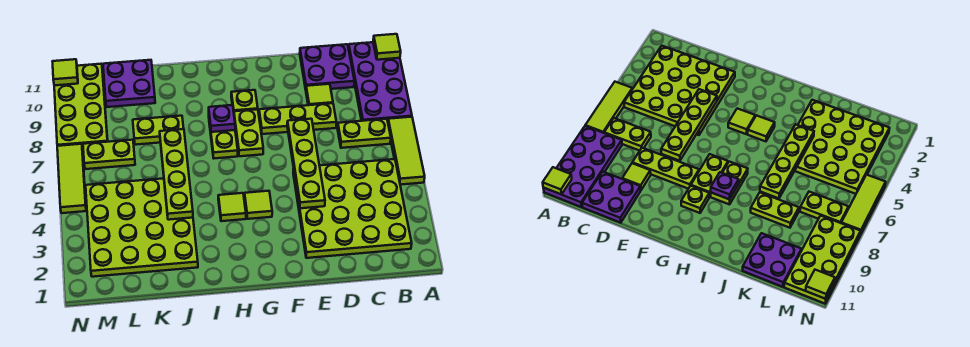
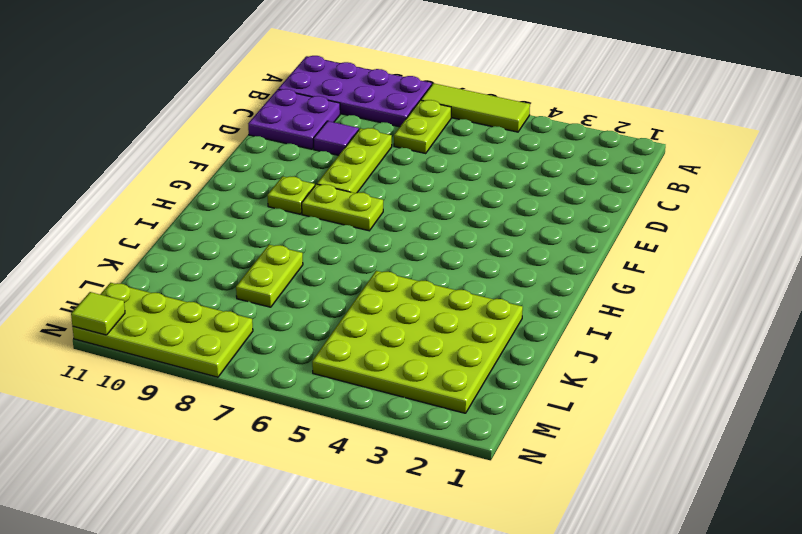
purple tile D9 level 1 -> lime tile D9 level 1
none -> lime plate B2:E5 level 1
none -> lime tile G4 level 1
none -> lime tile H4 level 1

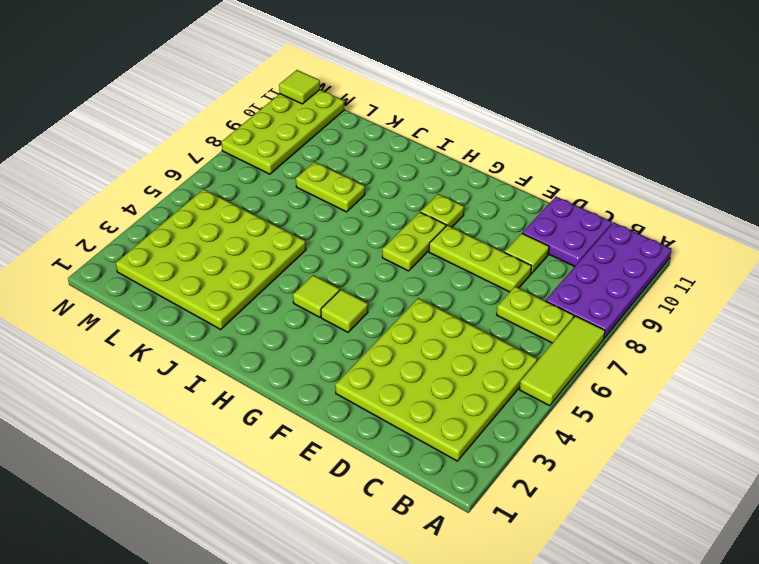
none -> lime plate H7:H8 level 1
none -> purple plate K10:L11 level 1
none -> lime plate L7:M7 level 1

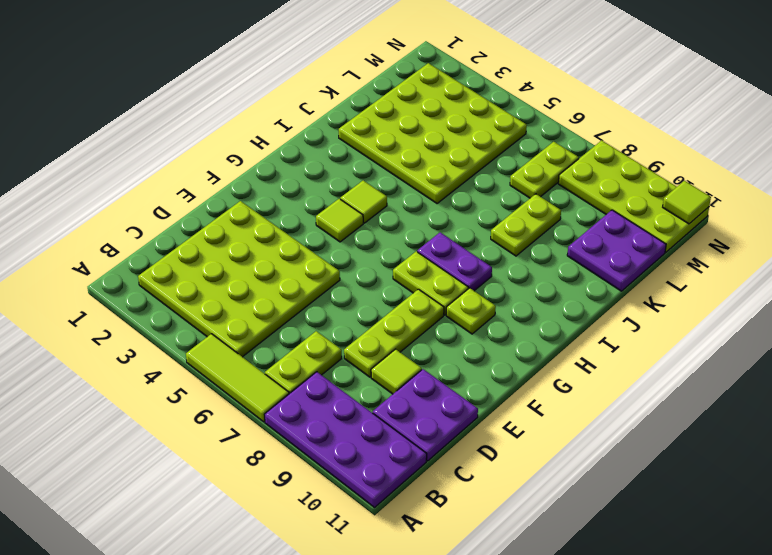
purple plate H7:H8 level 1 -> lime plate H7:H8 level 1
none -> lime tile N5:N7 level 1
none -> lime tile A11 level 2
none -> lime plate E4:E7 level 2

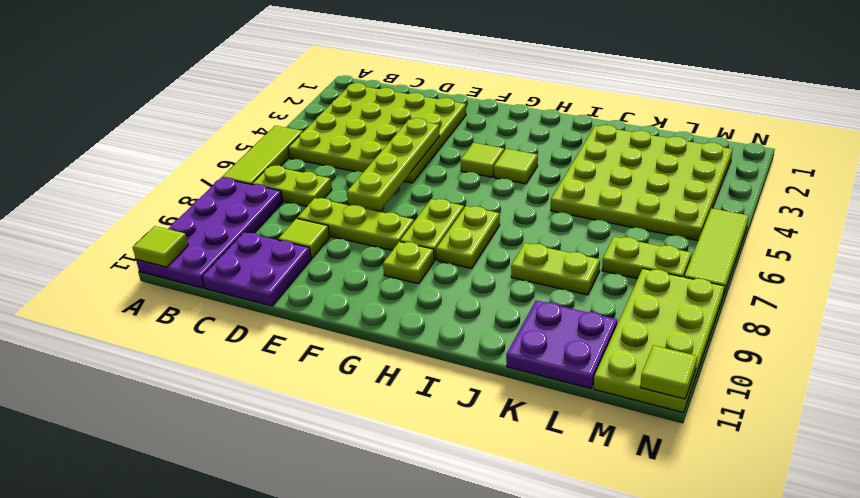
none -> purple plate H8 level 2
none -> lime plate J4:J7 level 2

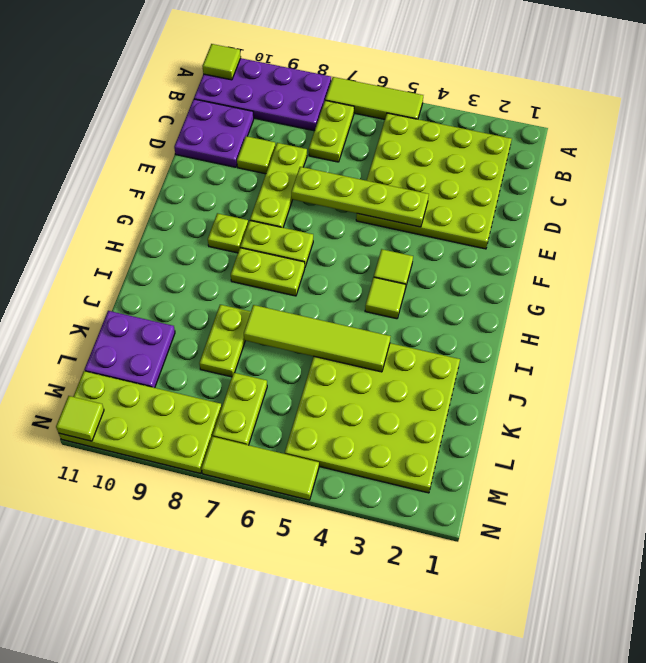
lime tile J4:J7 level 2 -> lime plate J4:J7 level 2
none -> purple plate H8 level 2

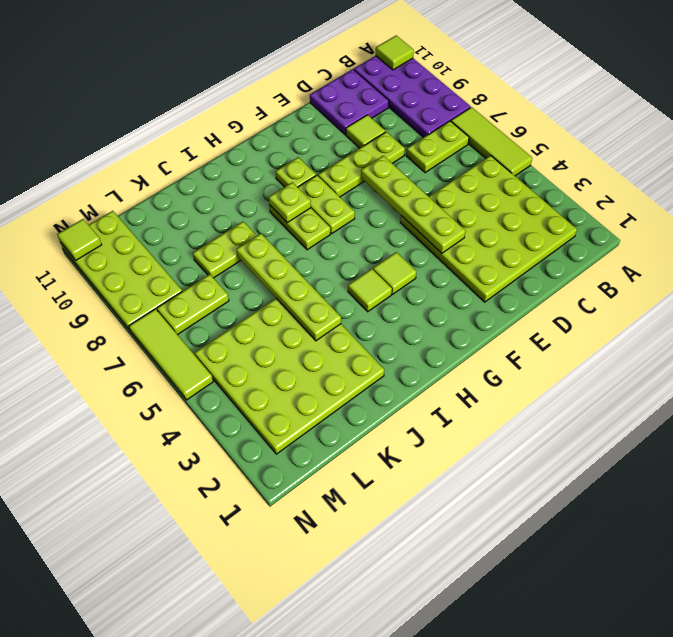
lime plate H8 level 2 -> purple plate H8 level 2
none -> purple plate K10:L11 level 1

